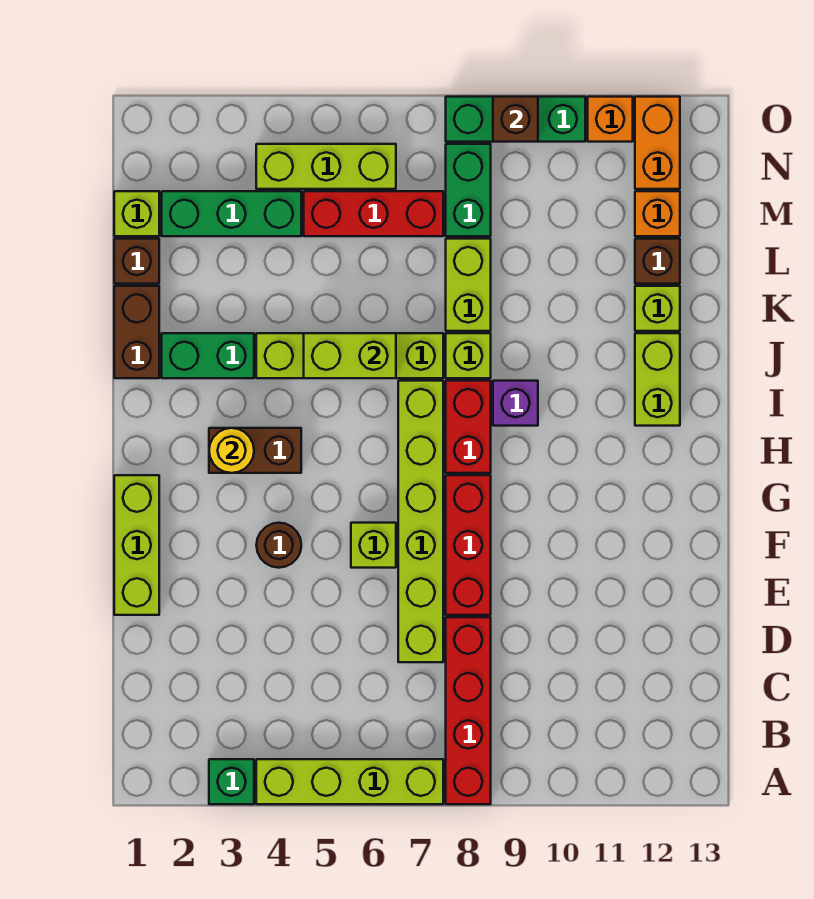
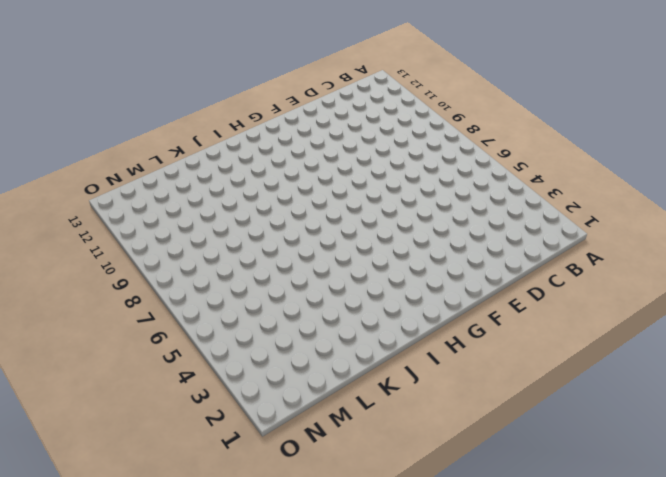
none -> green brick A3 level 1
none -> lime brick A4:A7 level 1
none -> red brick A8:D8 level 1
none -> lime brick D7:I7 level 1

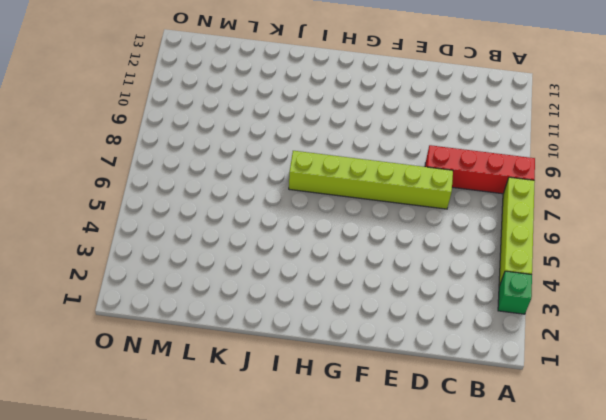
none -> lime brick E1:G1 level 1
none -> red brick E8:G8 level 1
none -> brown round brick F4 level 1
none -> lime brick F6 level 1

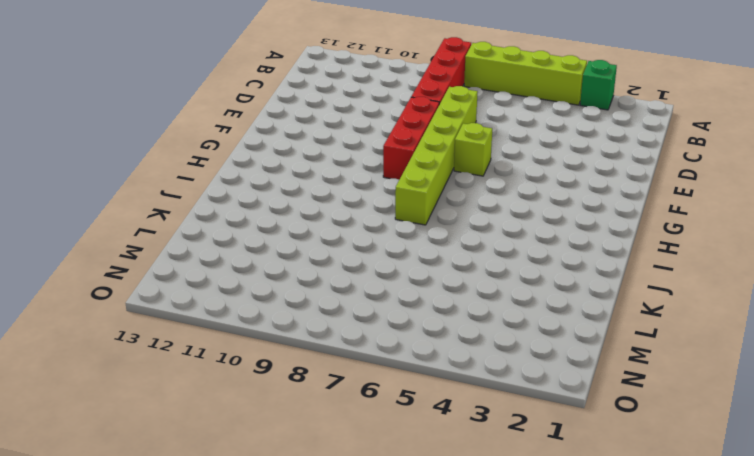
none -> lime brick E1:G1 level 1
none -> brown round brick F4 level 1
none -> brown brick H3:H4 level 1
none -> red brick H8:I8 level 1

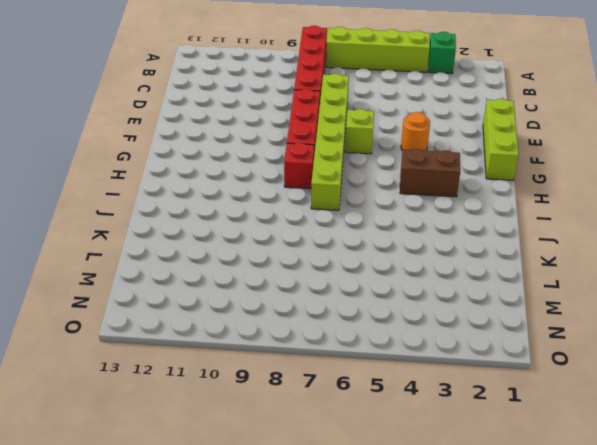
orange round brick F4 level 1 -> brown round brick F4 level 1
red brick H8 level 1 -> red brick H8:I8 level 1
none -> purple brick I9 level 1
none -> lime brick I12:J12 level 1
none -> brown brick J1:K1 level 1
none -> green brick J2:J3 level 1

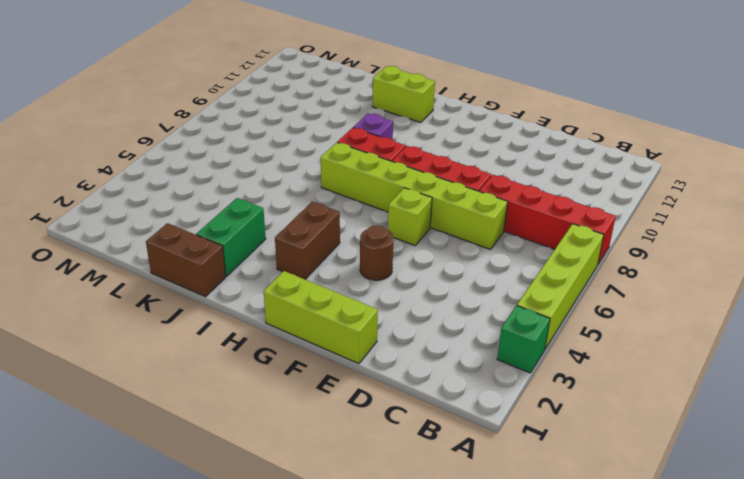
none -> lime brick J4:J7 level 1
none -> lime brick J8 level 1
none -> lime brick K8:L8 level 1
none -> lime brick K12 level 1

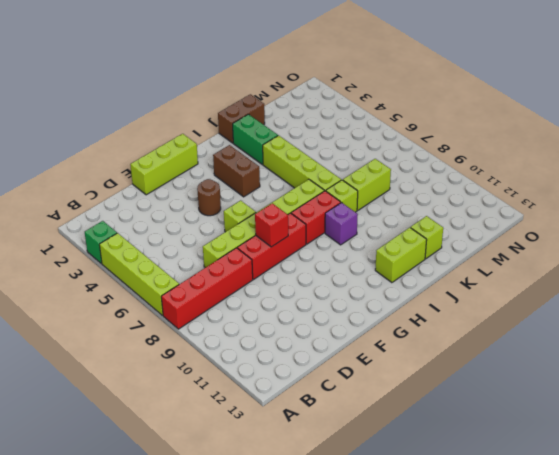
red brick F8 level 2 -> none
none -> brown brick L1 level 1
none -> brown brick L12 level 1
none -> lime brick M1 level 1
none -> green brick M2:M4 level 1

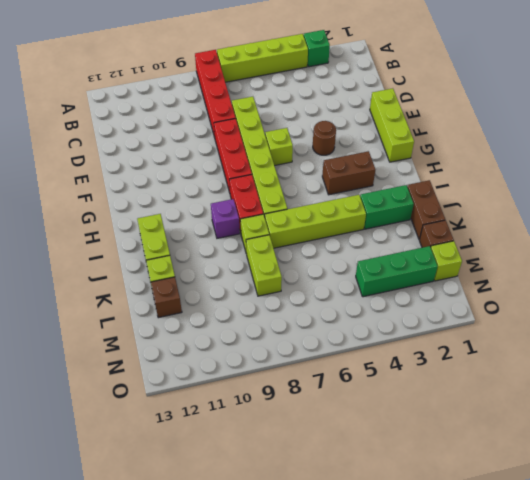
none -> red brick M5:M7 level 1
none -> green brick M8:N8 level 1
none -> orange brick M12 level 1
none -> lime brick N4:N6 level 1

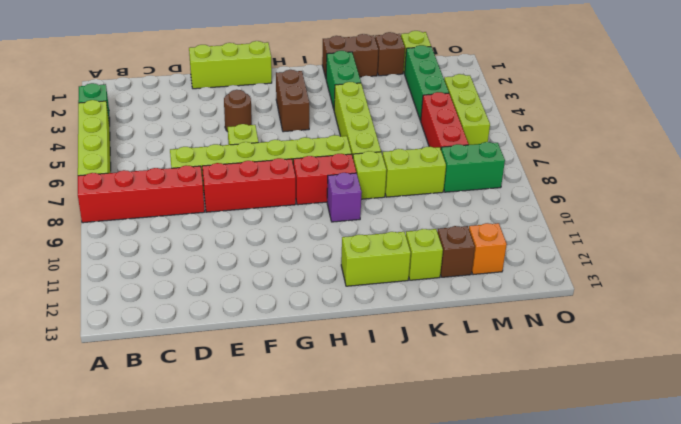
none -> orange brick N12:O12 level 1
none -> green brick O8:O10 level 1
none -> orange brick O11 level 1
none -> yellow round brick H3 level 2

